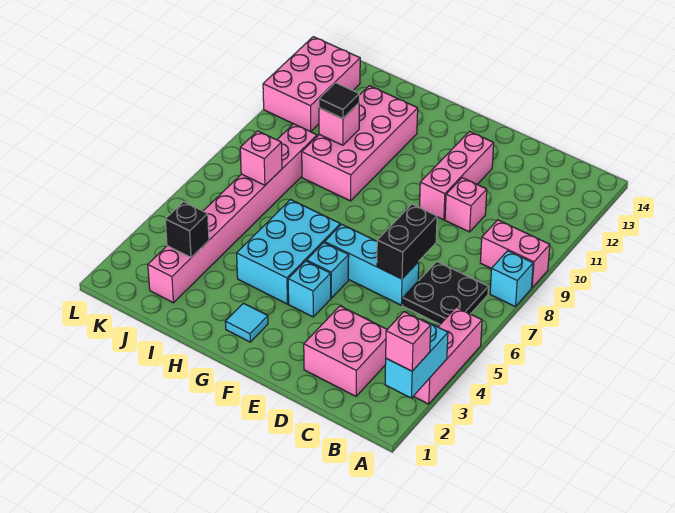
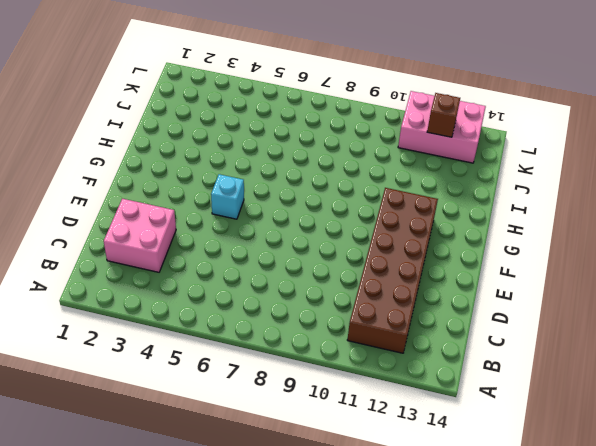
brown brick B11:G12 level 1 -> pink brick E10:E12 level 1
brown brick K12 level 2 -> none
none -> pink brick A3:A5 level 1
none -> cyan brick A8 level 1
none -> pink brick A9:B9 level 1

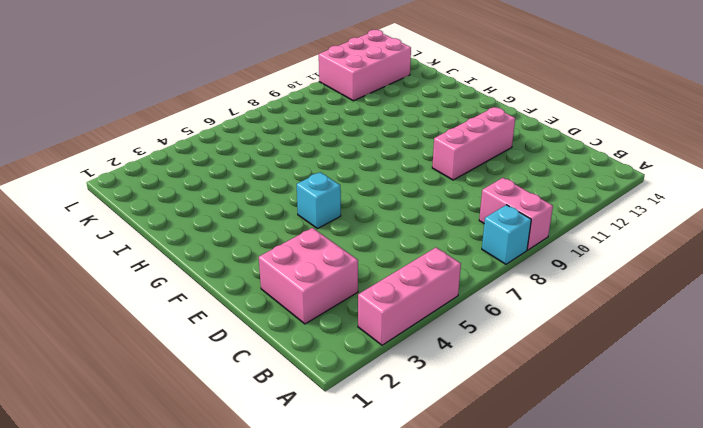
none -> black plate B6:C7 level 1
none -> cyan brick D6:F6 level 1
none -> pink brick D10 level 1

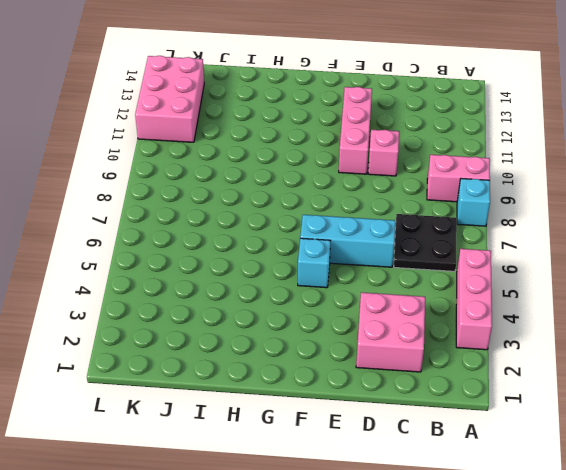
none -> cyan brick F4 level 1
none -> cyan tile G2 level 1
none -> cyan brick G4:H6 level 1

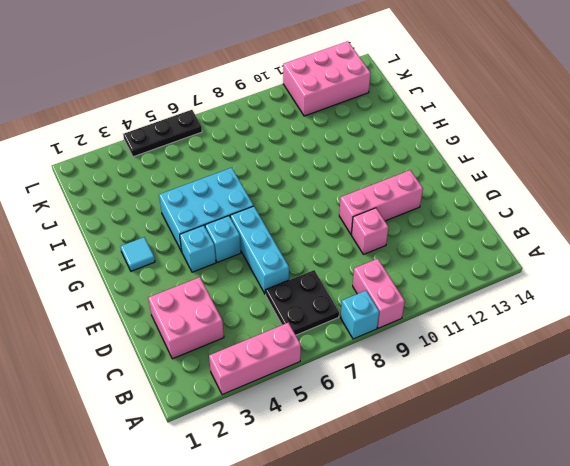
black plate L4:L6 level 1 -> none
none -> pink brick H9:I12 level 1
none -> pink brick J2:J9 level 1
none -> cyan brick A2:A3 level 2

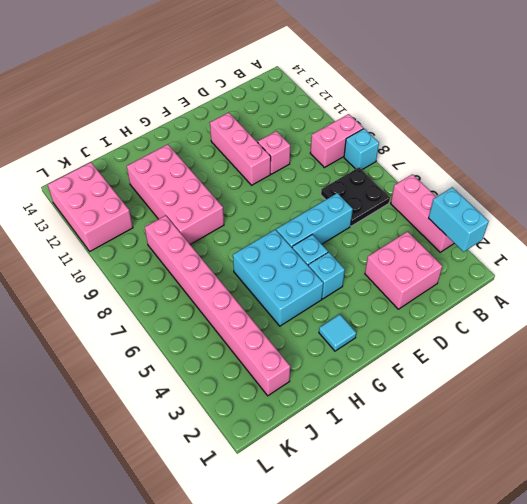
none -> black brick D6:D7 level 2
none -> pink brick I10 level 2
none -> black brick J3 level 2

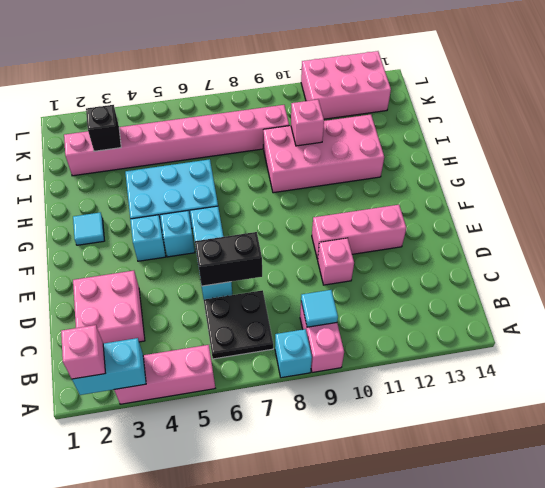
cyan tile B9 level 2 -> none
none -> pink brick J7 level 2
none -> black tile I10 level 3

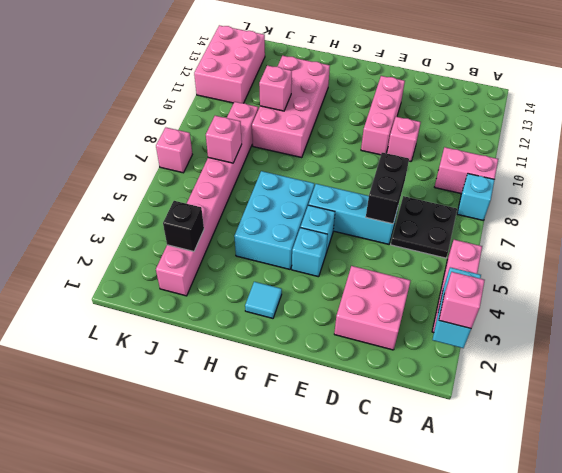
pink brick L7 level 1 -> none
none -> black tile I10 level 3

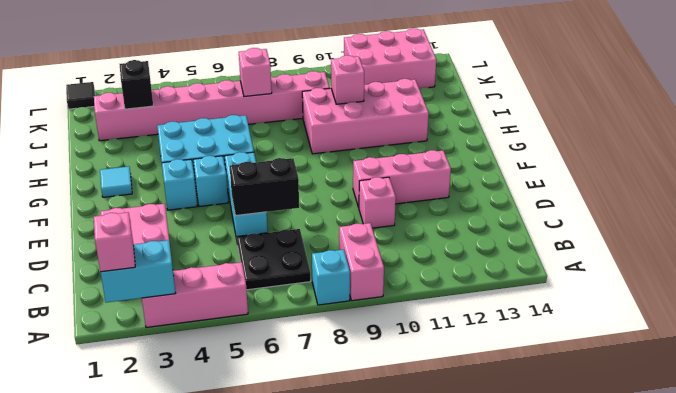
black tile L1 level 1 -> black tile I10 level 3

